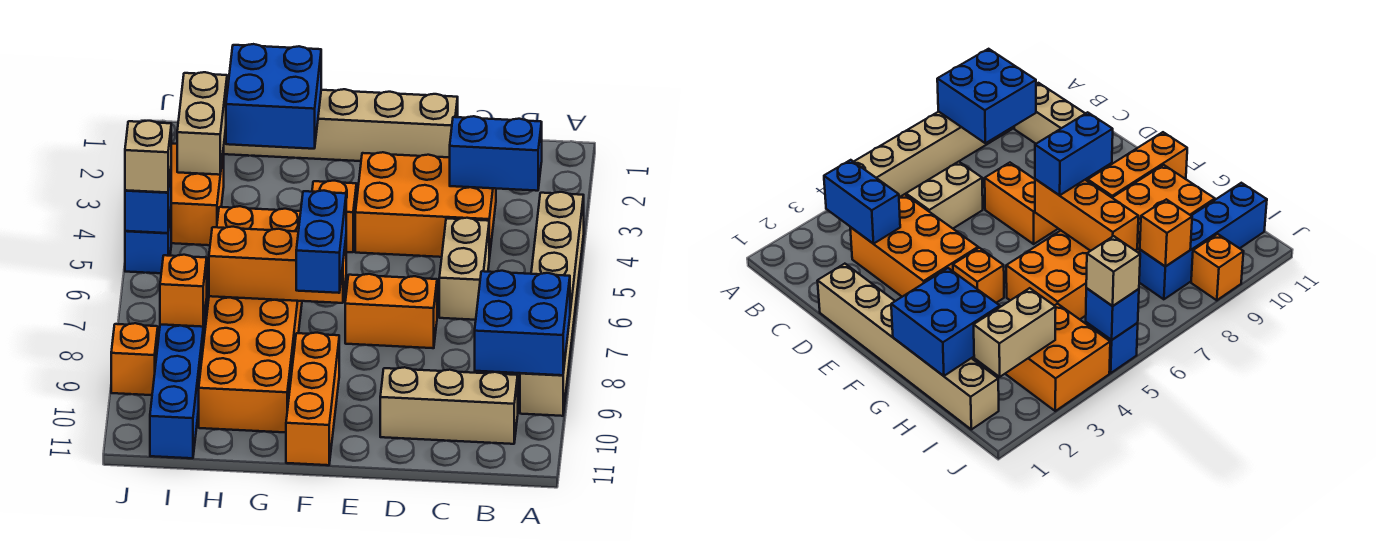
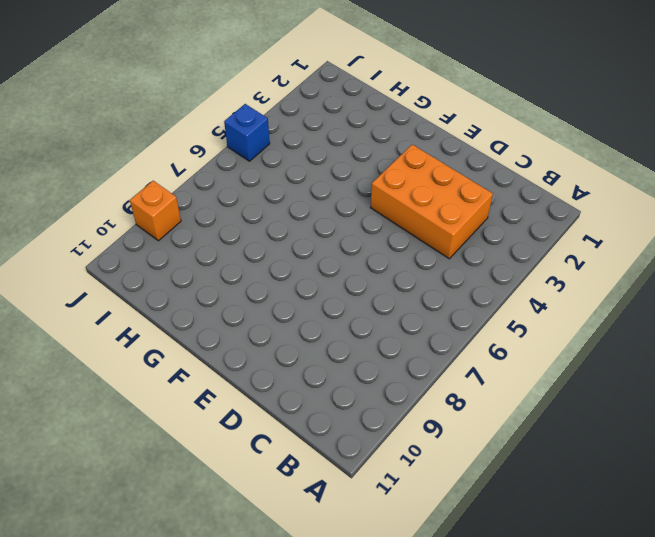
none -> tan brick A4:A9 level 1
none -> tan brick B10:D10 level 1
none -> tan brick C5:C6 level 1

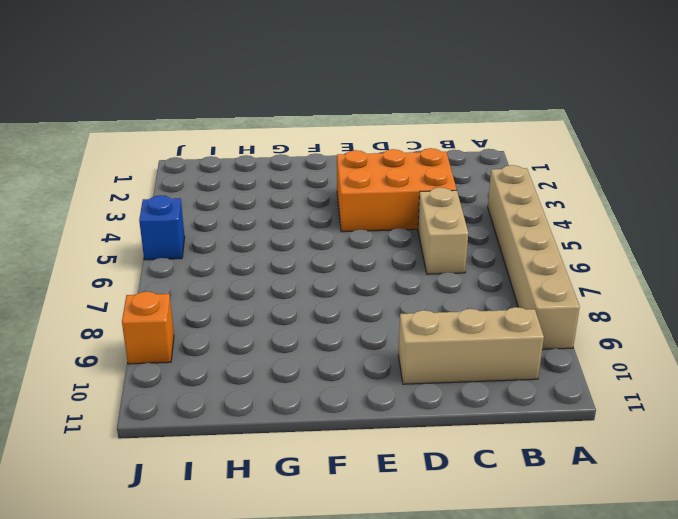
none -> tan brick D1:I1 level 1
none -> orange brick D7:E7 level 1
none -> orange brick F4 level 1

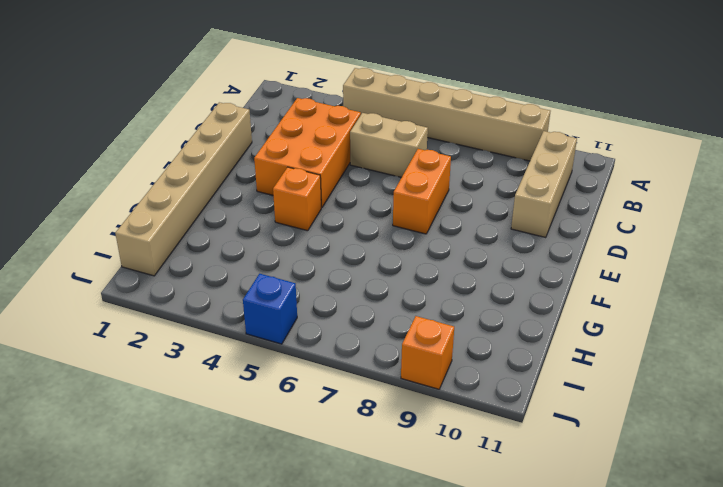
none -> orange brick F9:F11 level 1
none -> orange brick G5:H10 level 1
none -> orange brick I3:J4 level 1

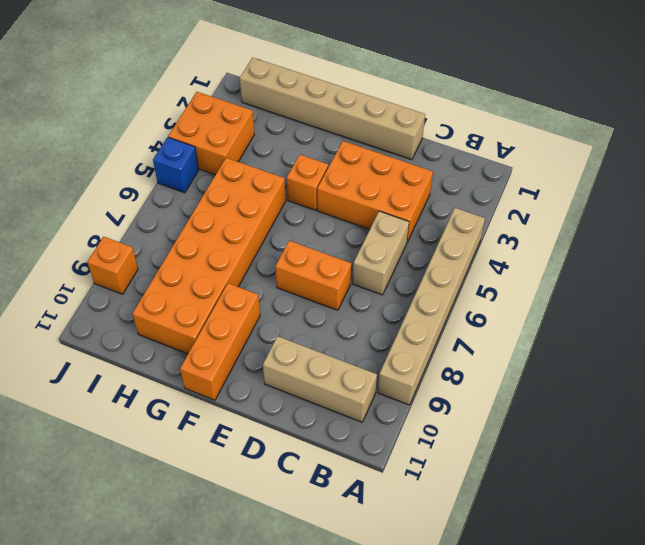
none -> blue brick I8:I11 level 1
none -> blue brick A8:B9 level 2
none -> blue brick B3:C3 level 2

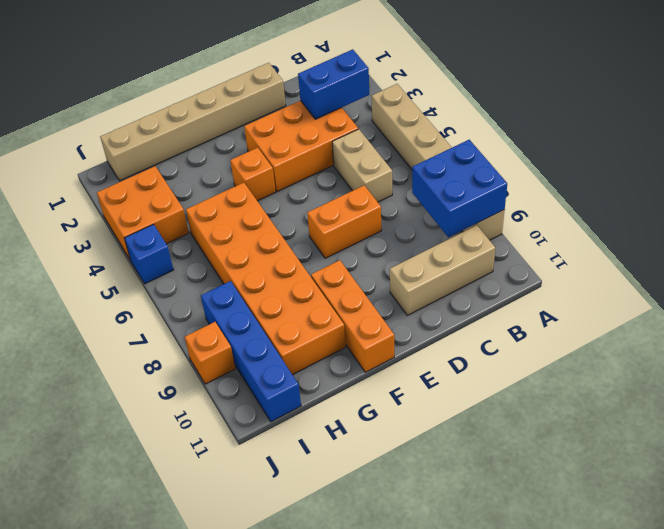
none -> orange brick F7:H7 level 2
none -> blue brick G1:H2 level 2
none -> tan brick I2:I3 level 2

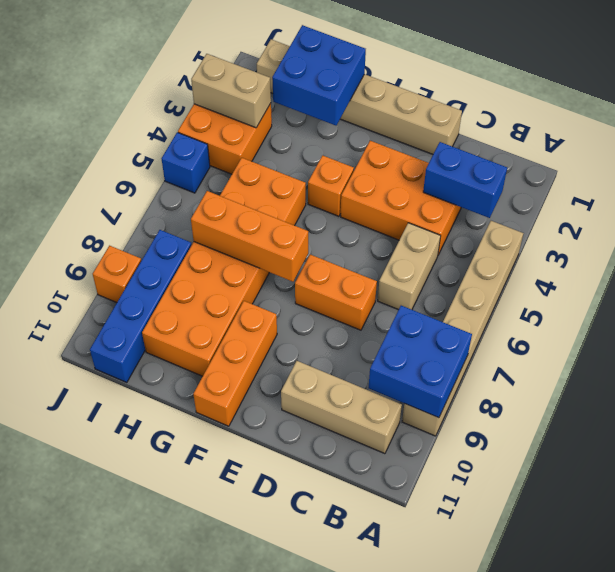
tan brick I3:J3 level 2 -> tan brick I2:I3 level 2
none -> orange brick I8 level 2
none -> blue brick J5 level 2
none -> blue brick F7:F8 level 3

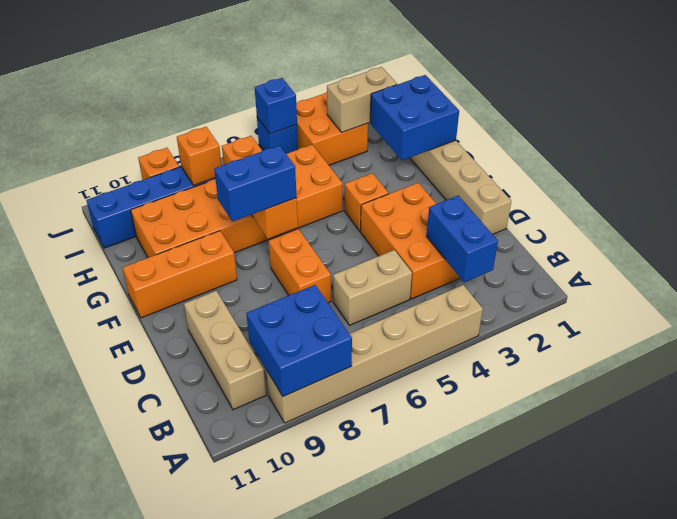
none -> tan brick J5 level 3

